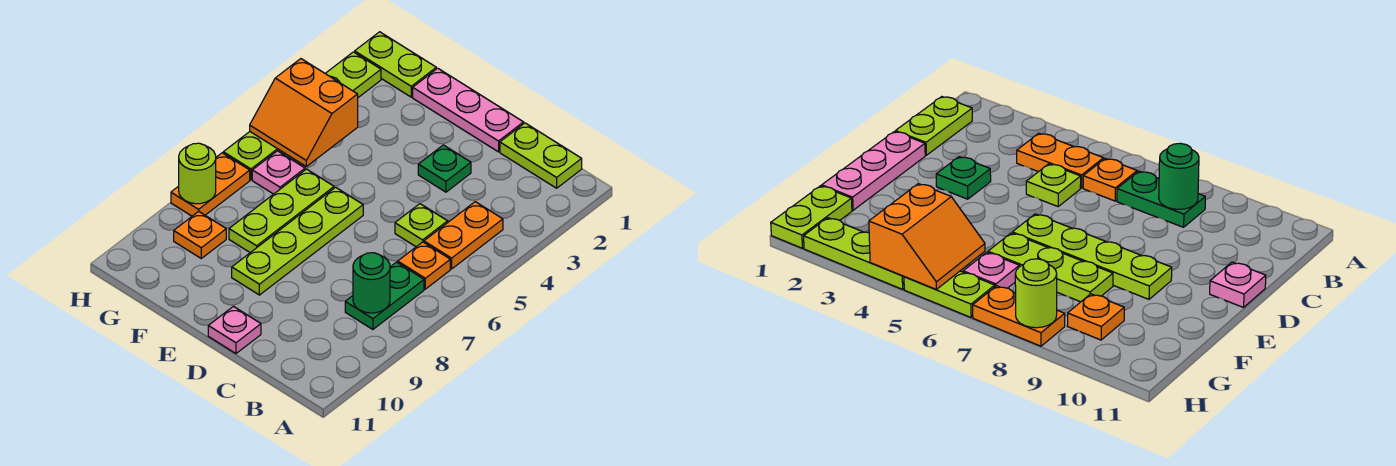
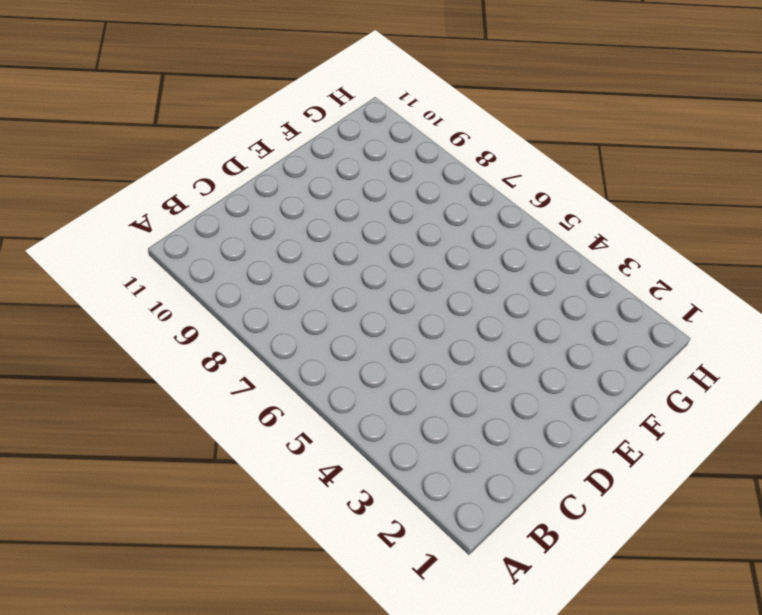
none -> lime plate B1:C1 level 1
none -> orange plate B4:B5 level 1
none -> orange plate B6 level 1

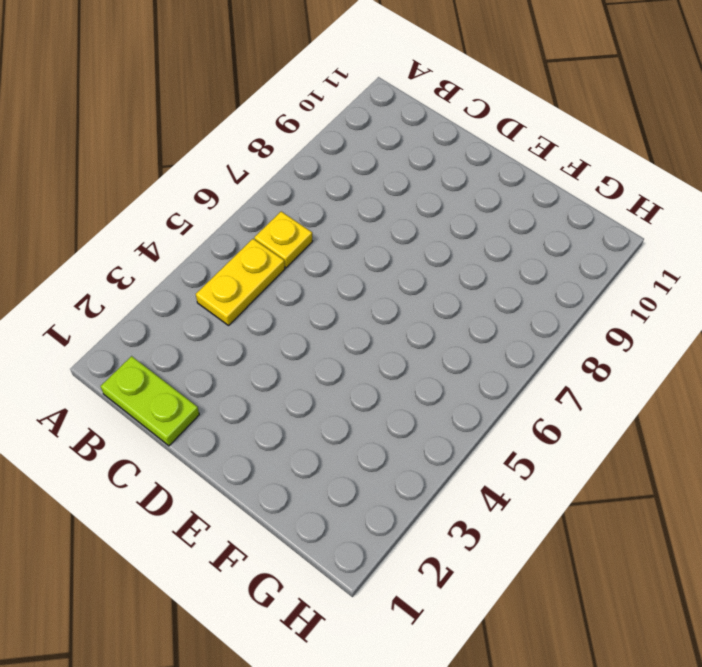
yellow plate B4:B5 level 1 -> orange plate B4:B5 level 1
yellow plate B6 level 1 -> orange plate B6 level 1
none -> green plate B7:B8 level 1
none -> lime plate C5 level 1
none -> pink plate D1:F1 level 1

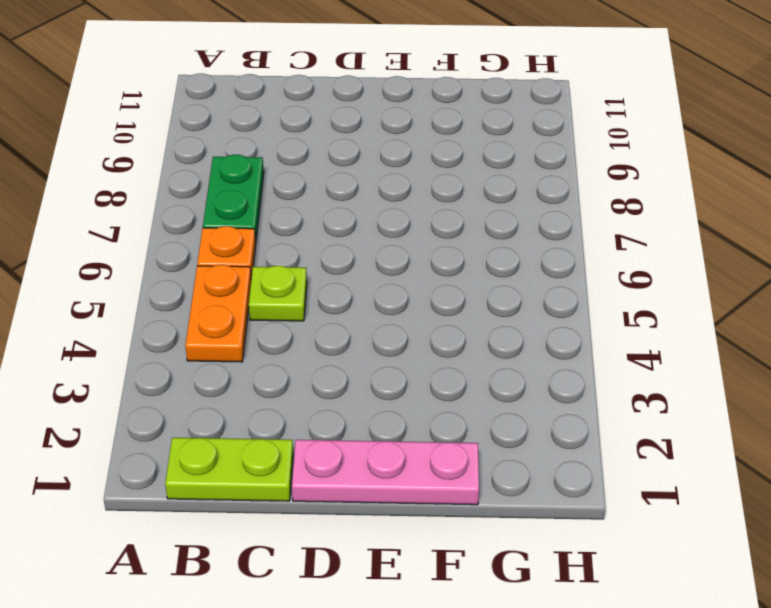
none -> green plate D3 level 1
none -> pink plate D11 level 1
none -> lime plate E6:E9 level 1

